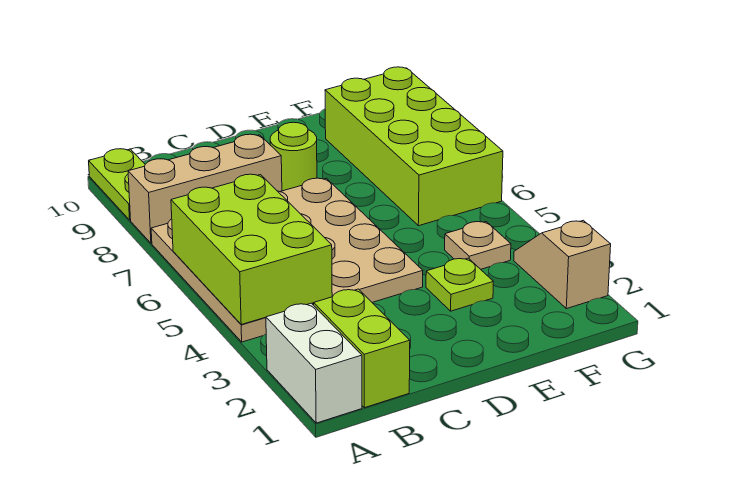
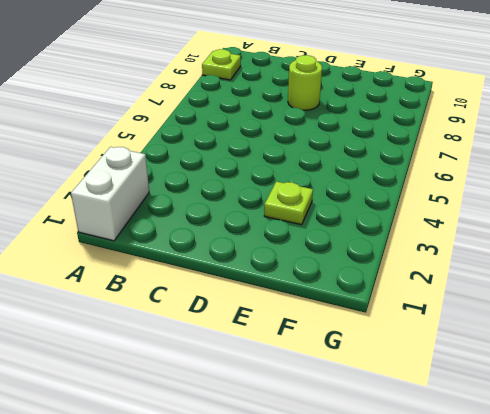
lime plate A9 level 1 -> lime plate A9:A10 level 1
none -> tan plate A4:D7 level 1
none -> tan brick A8:C8 level 1

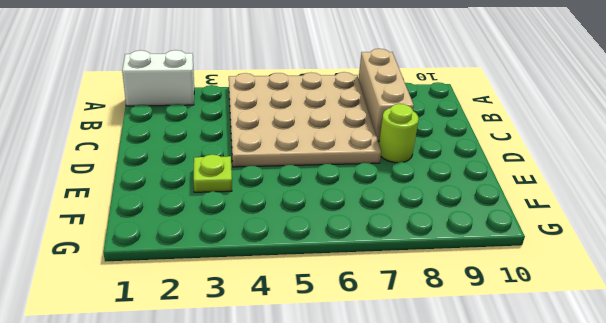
none -> lime plate A9:A10 level 1
none -> lime brick B1:B2 level 1

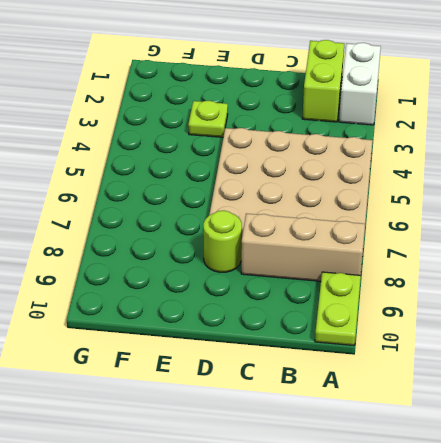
none -> tan plate F4 level 1
none -> lime brick F6:G9 level 1

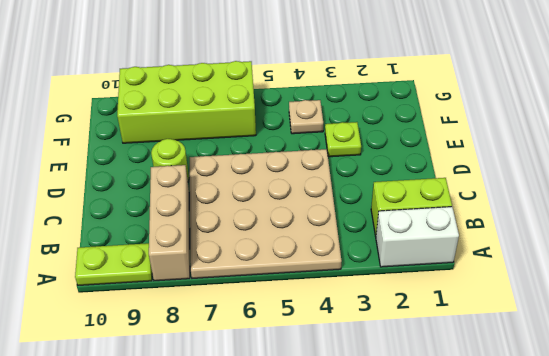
none -> tan slope G2:G3 level 1 top 2
none -> lime brick A4:B6 level 2

